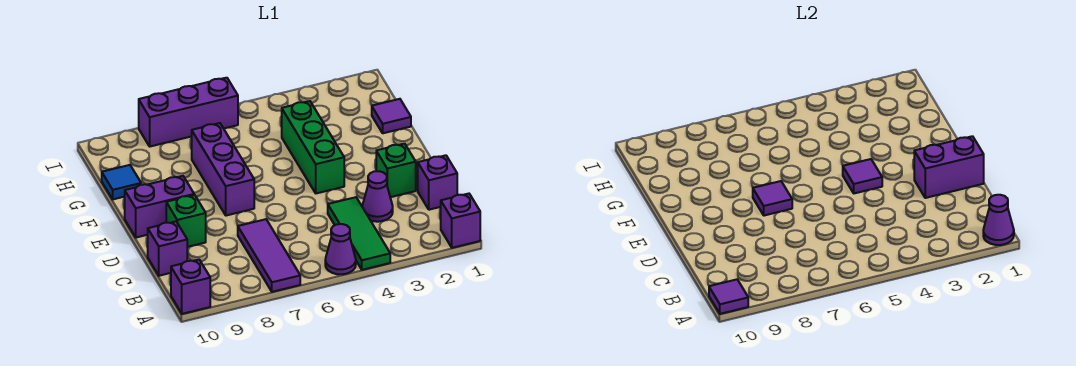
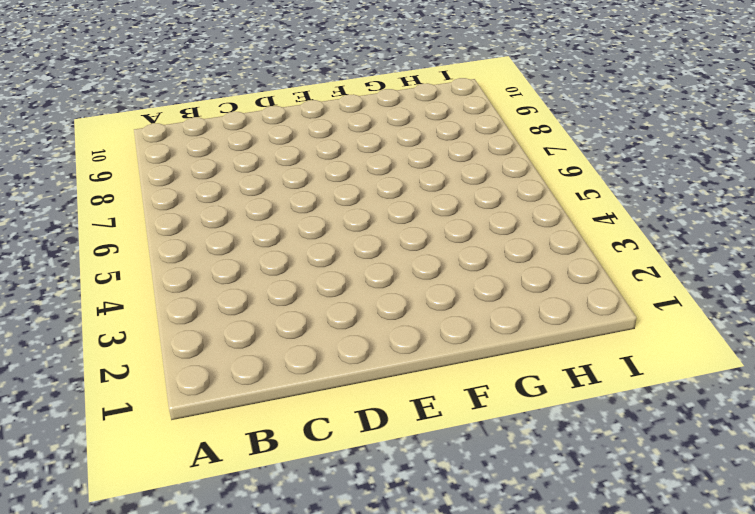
none -> purple brick A1 level 1
none -> green tile A4:C4 level 1
none -> purple cone A5 level 1

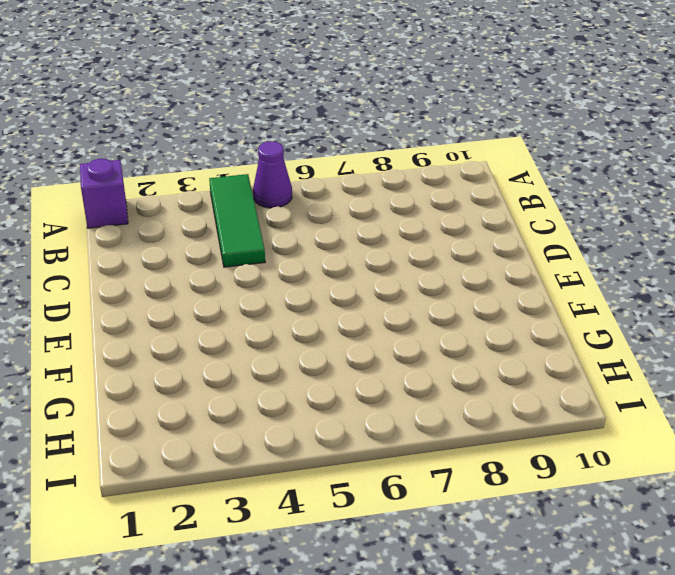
none -> purple tile A7:C7 level 1
none -> purple brick A10 level 1
none -> purple brick C1 level 1

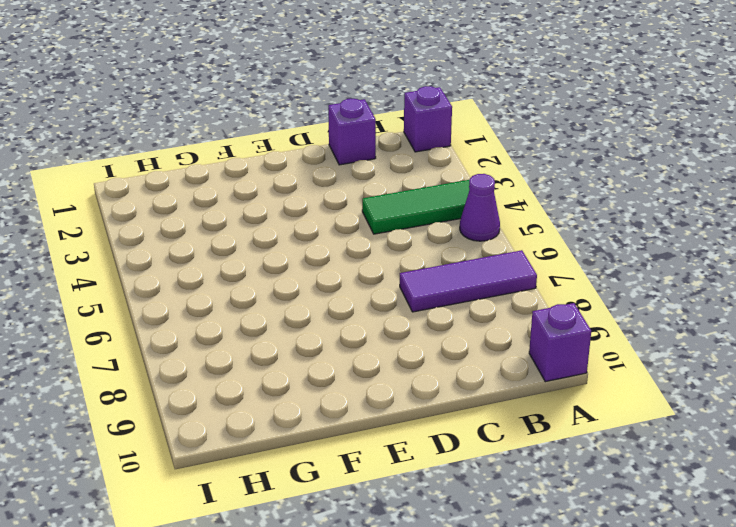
none -> purple cone C3 level 1
none -> purple brick C10 level 1
none -> green brick D2 level 1

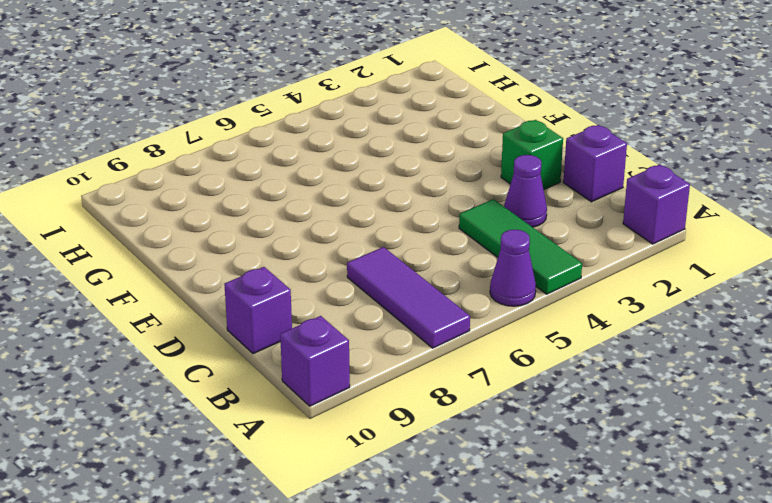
none -> green brick D9 level 1
none -> green brick E4:G4 level 1
none -> purple brick E7:G7 level 1

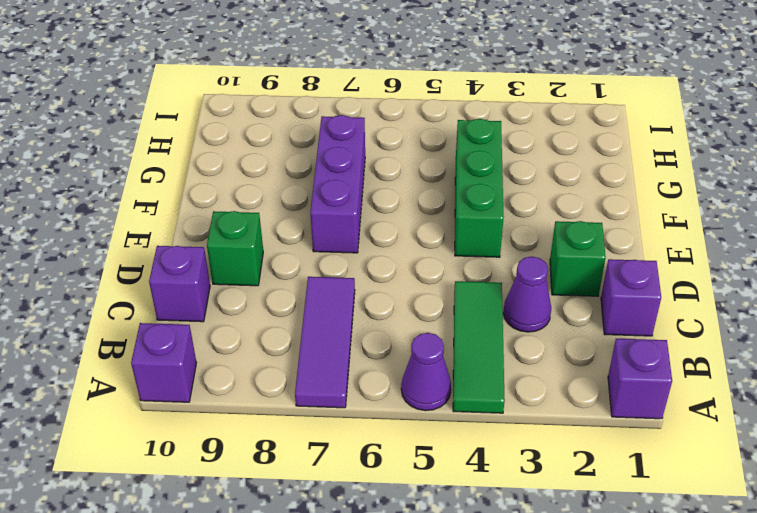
none -> purple brick E9:E10 level 1
none -> purple tile G1 level 1
none -> blue tile G10 level 1

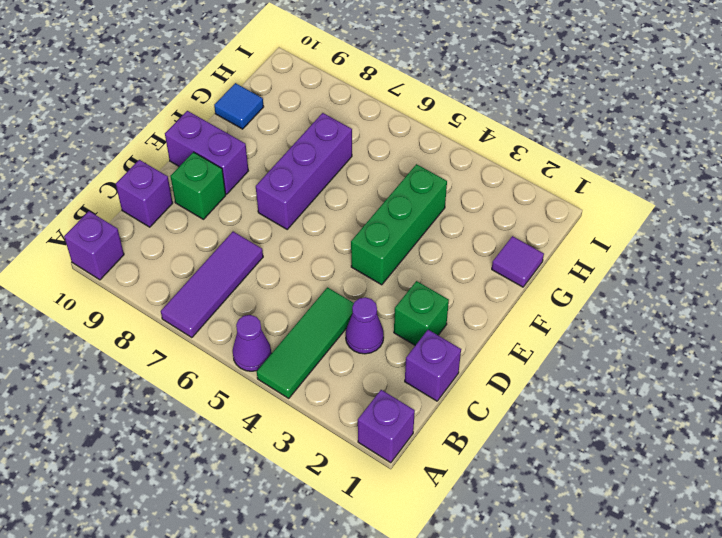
none -> purple brick I6:I8 level 1
none -> purple cone A1 level 2
none -> purple tile A10 level 2

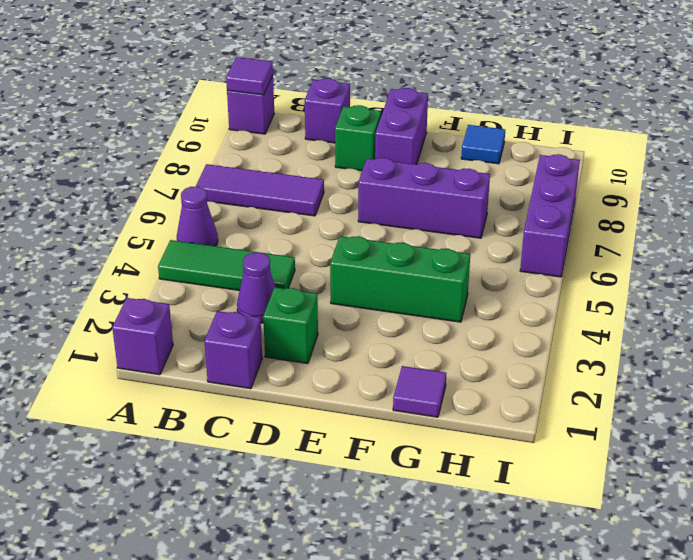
none -> purple cone A1 level 2
none -> purple brick D1:D2 level 2
none -> purple tile E4 level 2

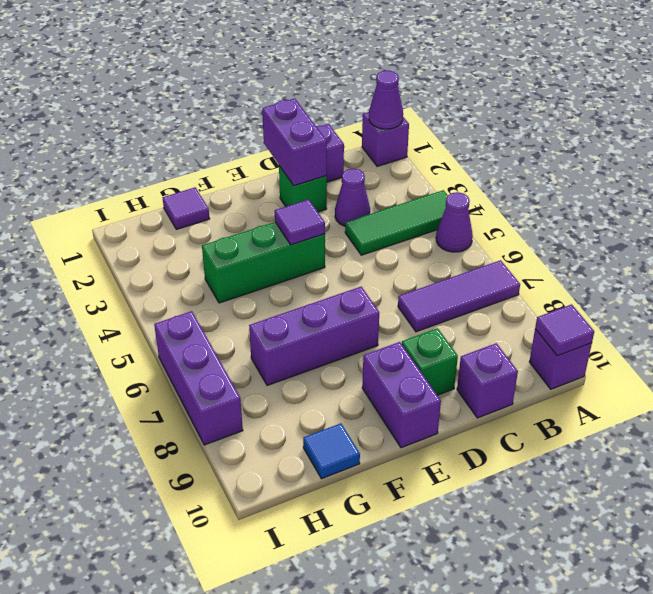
none -> purple tile E7 level 2

